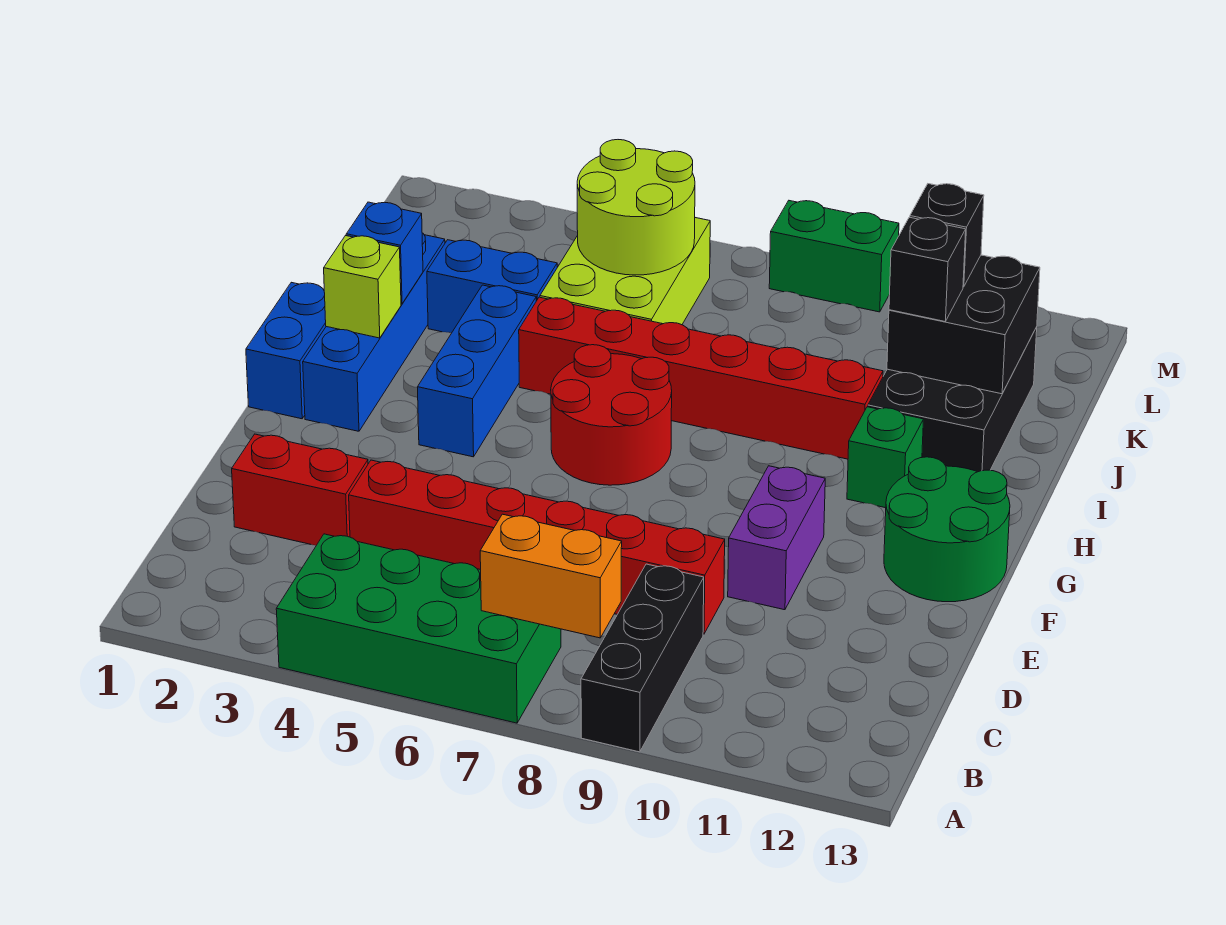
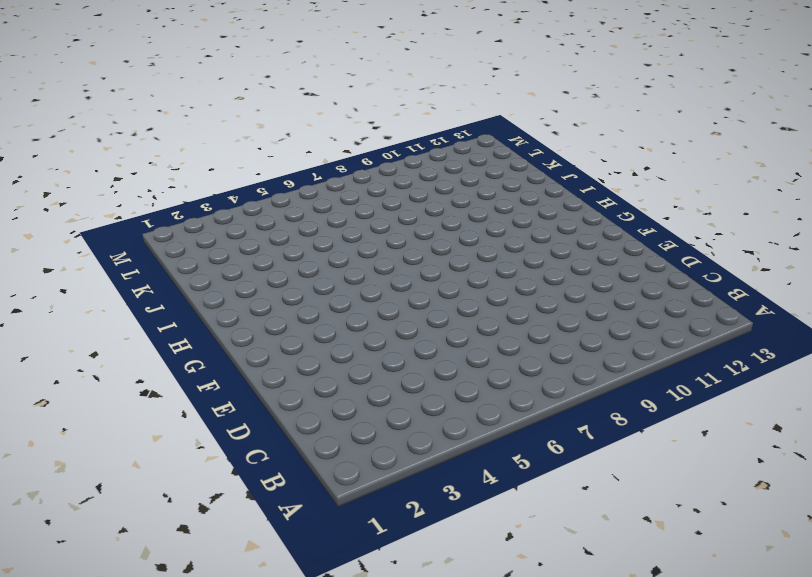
none -> green brick A4:B7 level 1
none -> black brick A9:C9 level 1
none -> red brick D2:D3 level 1

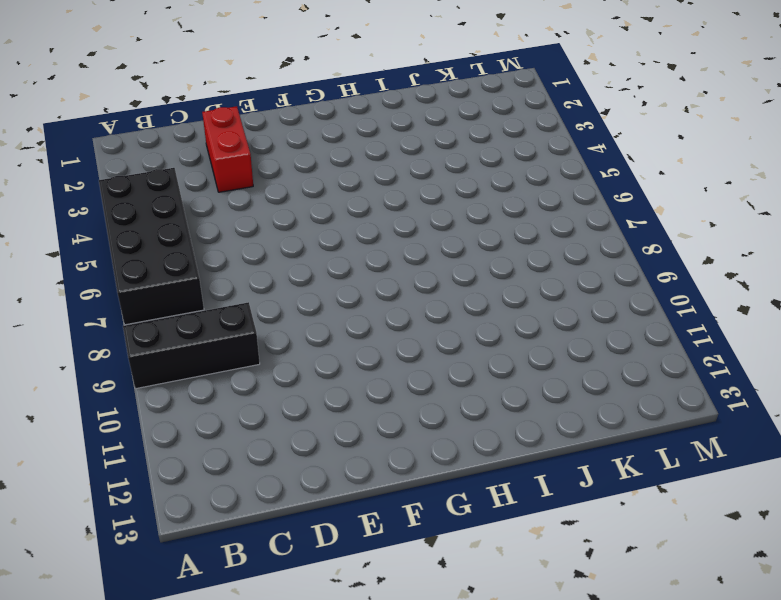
black brick A4:B7 level 1 -> green brick A4:B7 level 1
none -> red brick D4:D9 level 1
none -> purple brick E10:F10 level 1
none -> green round brick F12:G13 level 1

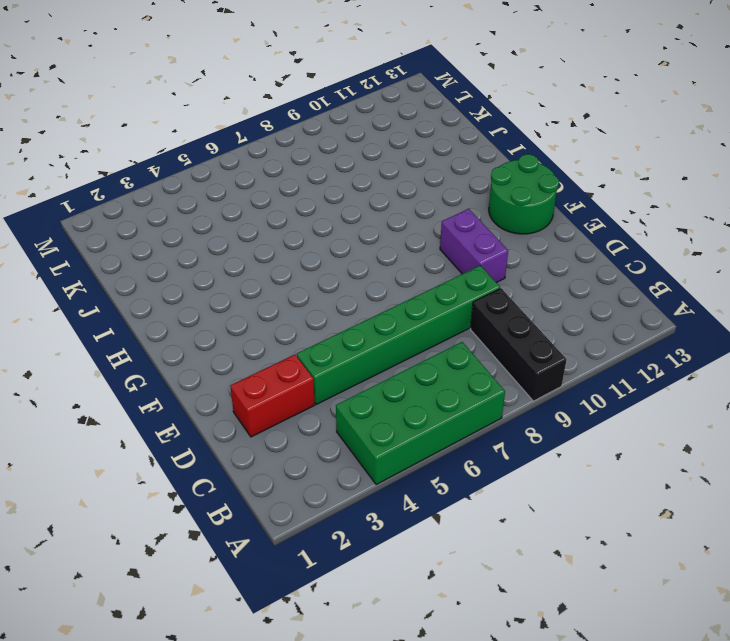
green brick D4:D9 level 1 -> red brick D4:D9 level 1
none -> blue brick G1:H1 level 1
none -> blue brick G2:J2 level 1
none -> blue brick G4:I4 level 1

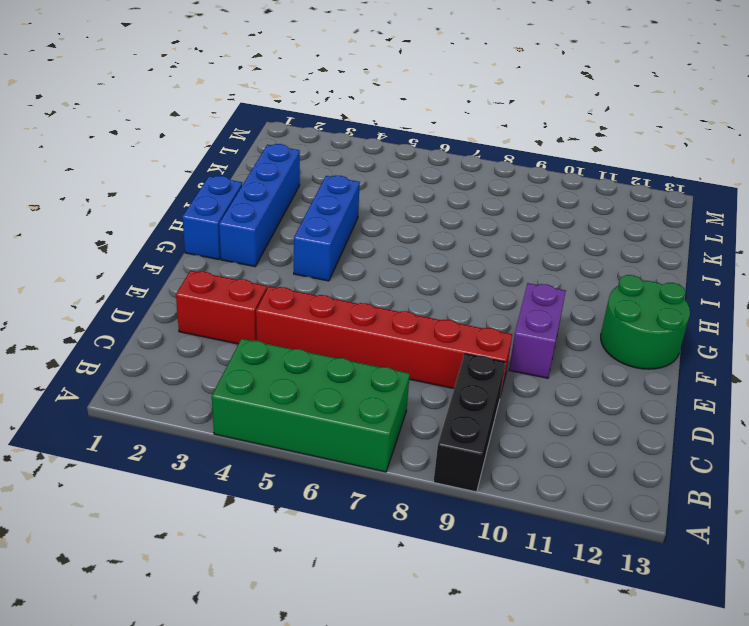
none -> red round brick G6:H7 level 1
none -> green brick H11 level 1
none -> red brick I5:I10 level 1

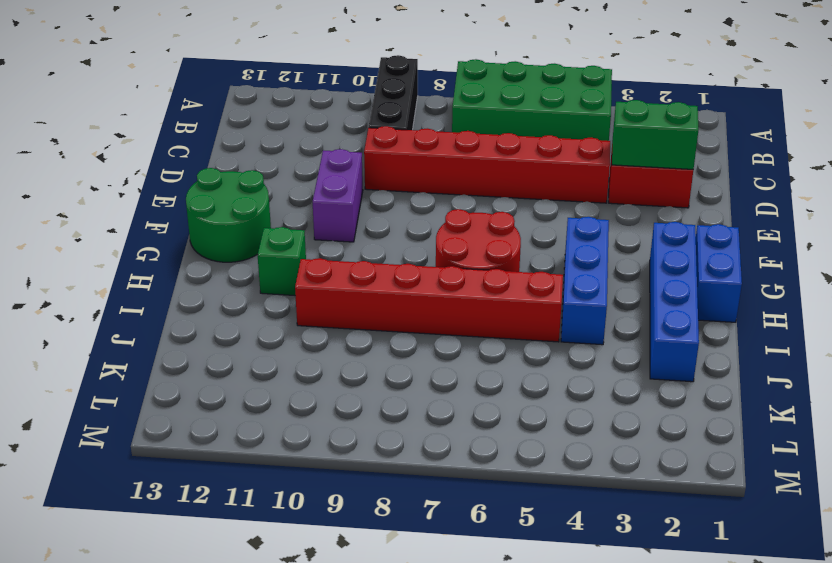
green brick D2:D3 level 2 -> green brick M8:M9 level 1
none -> black brick I11:K12 level 1
none -> blue brick J3:J4 level 1
none -> lime brick J5:L6 level 1

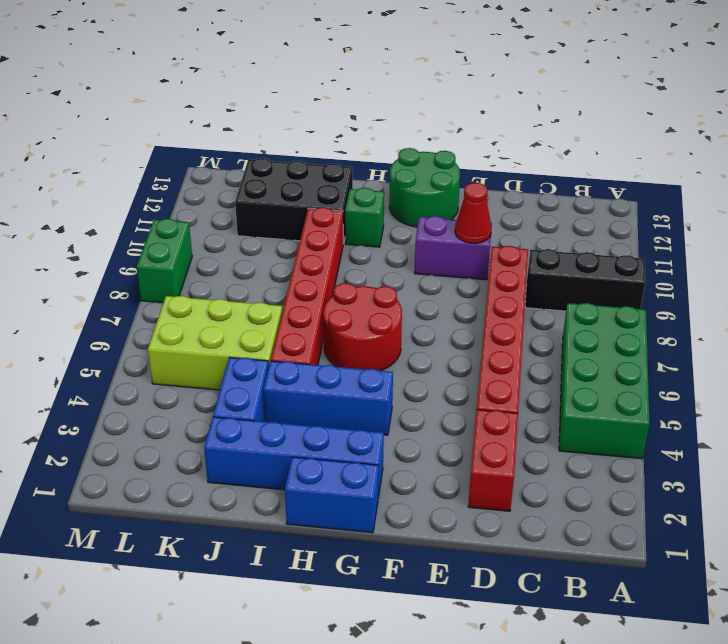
red cone E10 level 2 -> none
none -> orange brick B7:B8 level 2
none -> lime brick H2 level 2
none -> blue brick I2 level 2

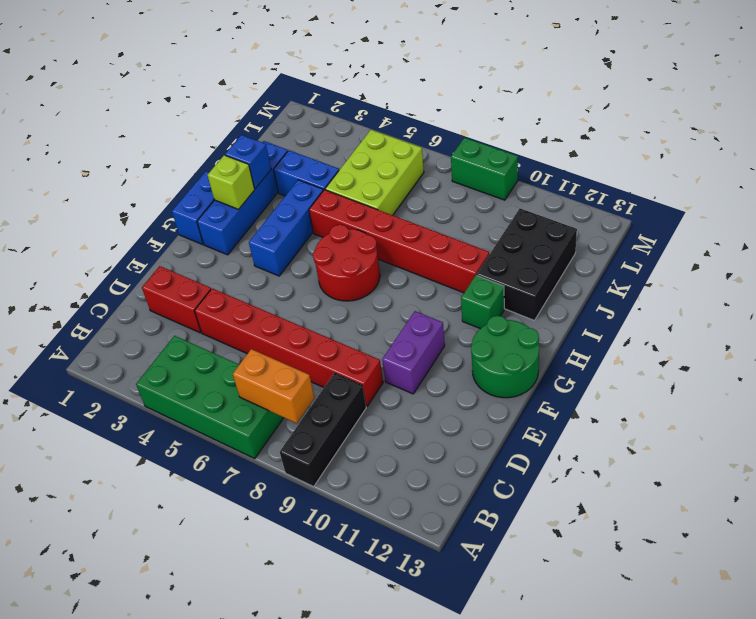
none -> black brick J11:K12 level 2
none -> lime round brick K5:L6 level 2
none -> black brick J11 level 3

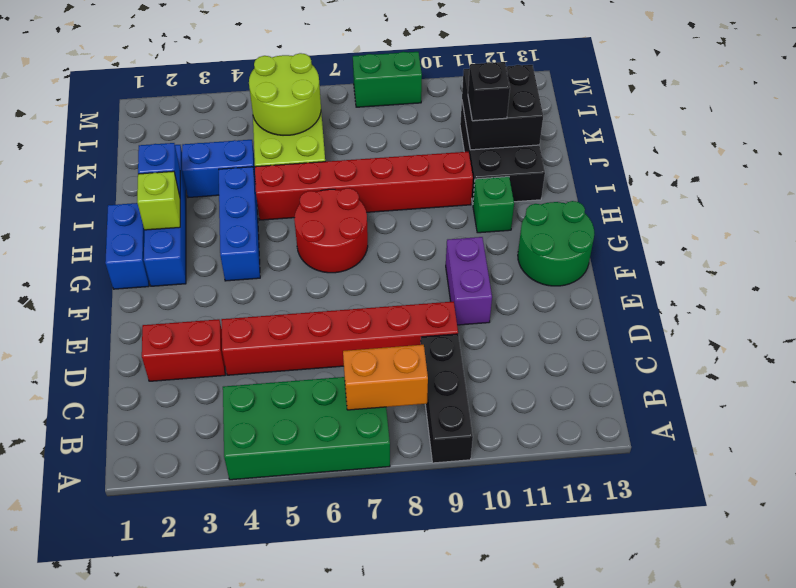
none -> black brick K11 level 3

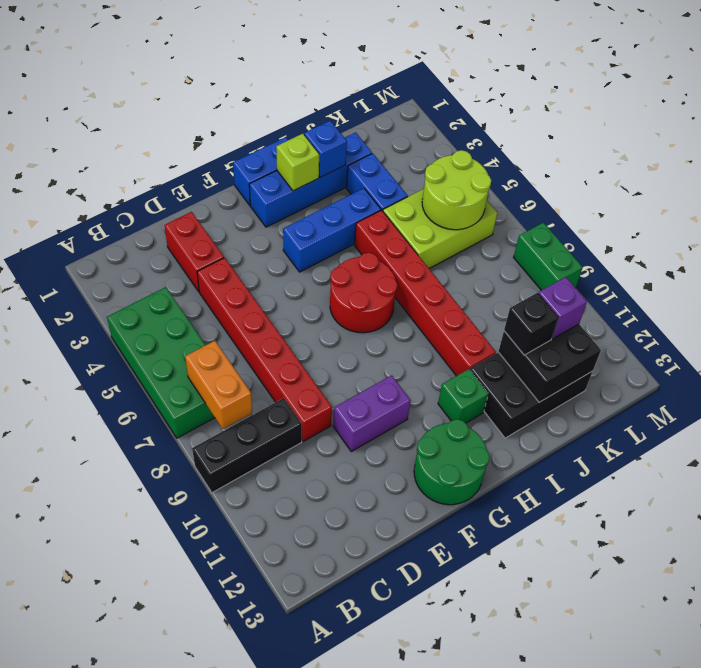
purple brick K11 level 3 -> black brick K11 level 3

